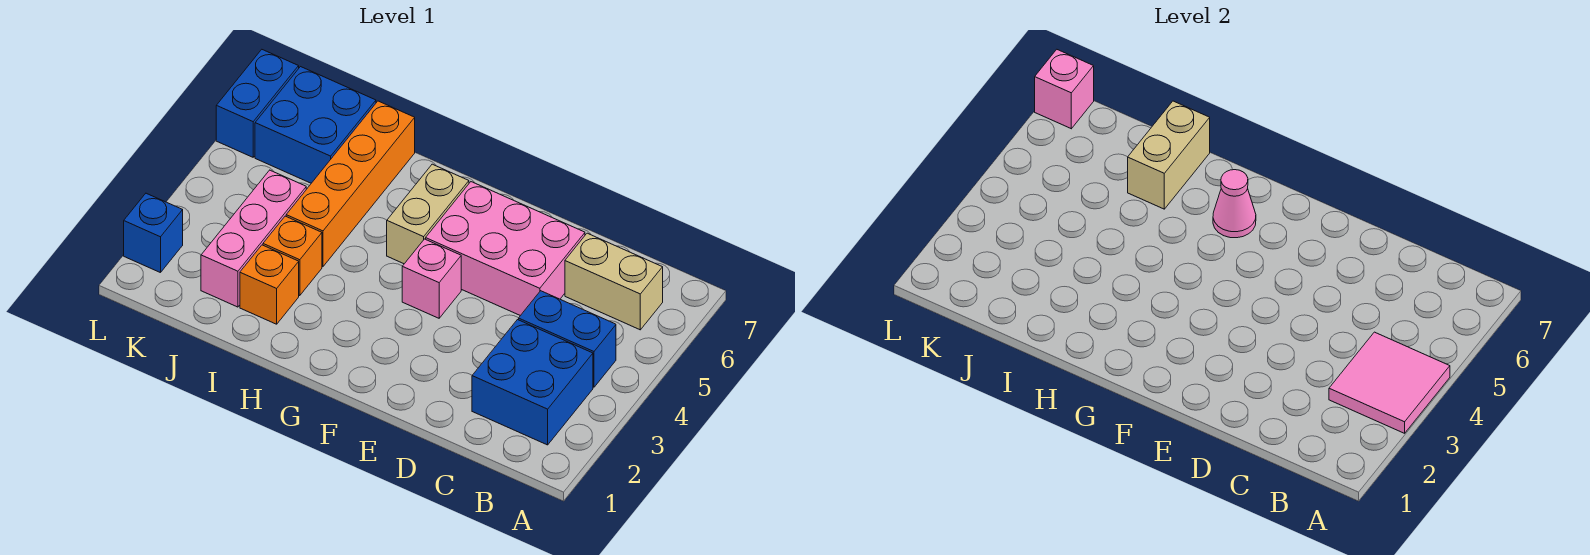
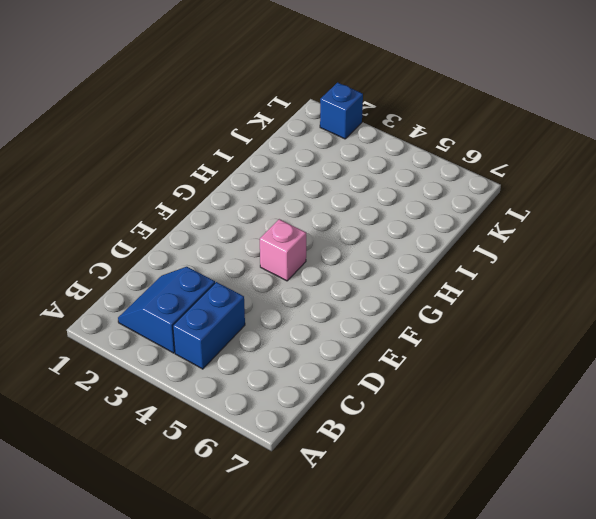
blue slope B2:C3 level 1 top 3 -> blue brick B2:C3 level 1
none -> tan brick B6:C6 level 1
none -> pink brick D5:F6 level 1
none -> tan brick G5:G6 level 1

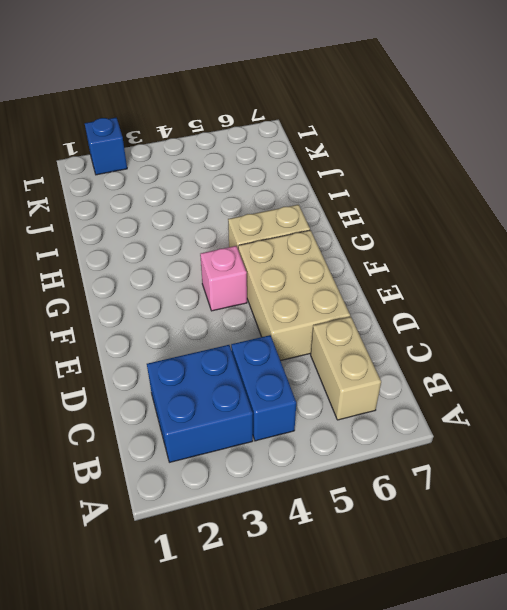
tan brick D5:F6 level 1 -> pink brick D5:F6 level 1
none -> orange brick I2 level 1
none -> orange brick I3 level 1
none -> orange brick I4:I7 level 1

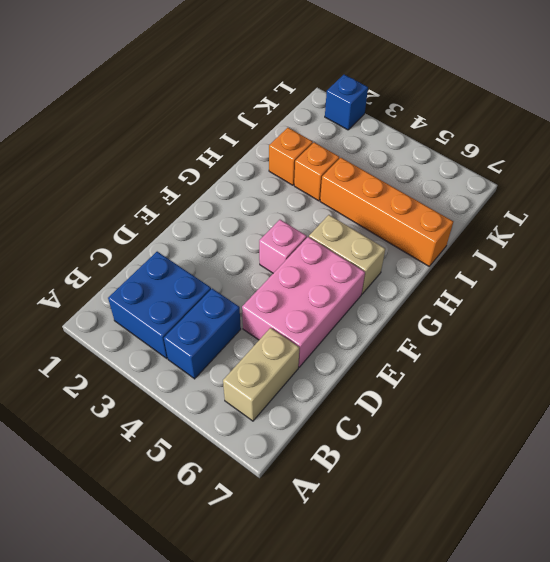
none -> pink brick J2:J4 level 1
none -> blue brick J6:K7 level 1
none -> blue brick L6:L7 level 1

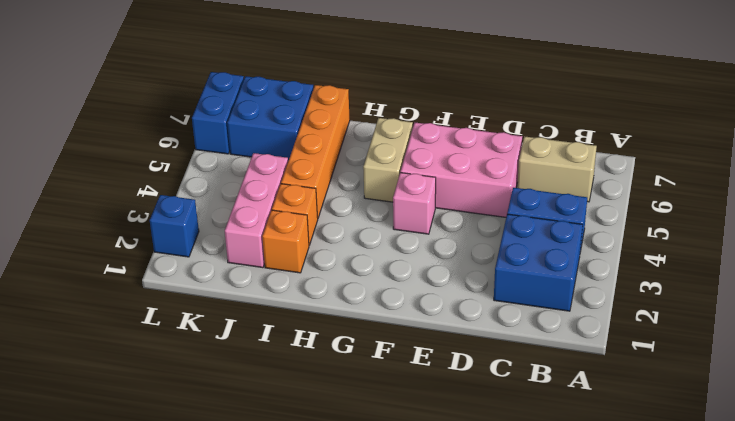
none -> pink tile A3:B4 level 2
none -> pink cone G6 level 2
none -> tan brick I6:I7 level 2

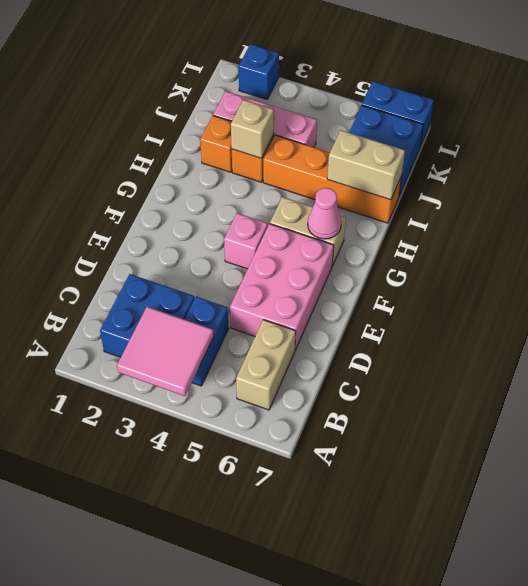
tan brick I3 level 2 -> none
none -> pink brick L7 level 2

